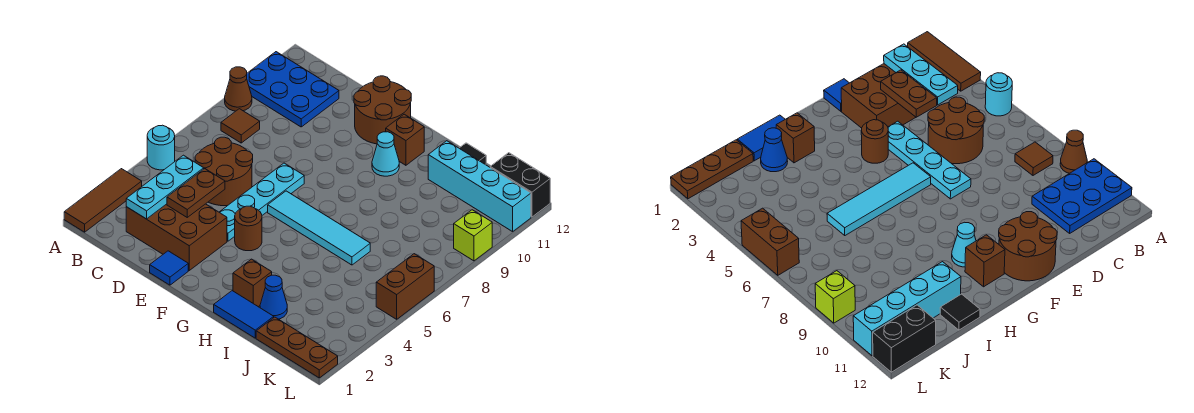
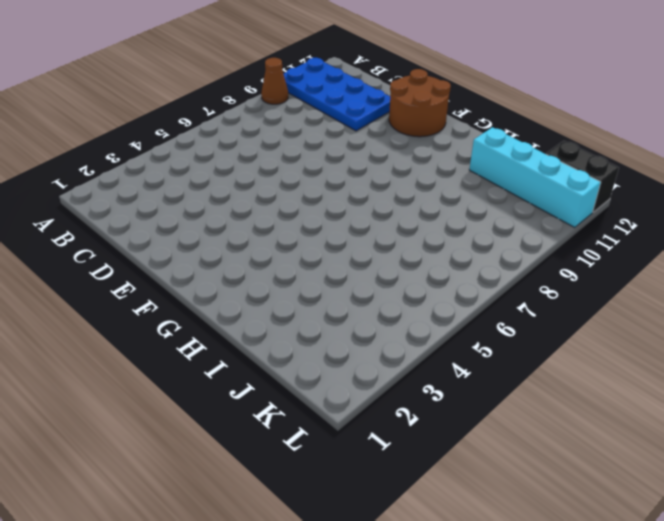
blue plate A10:D11 level 1 -> blue plate A10:C11 level 1
none -> brown tile A1:A3 level 1
none -> cyan round brick A5 level 1
none -> brown tile B8 level 1

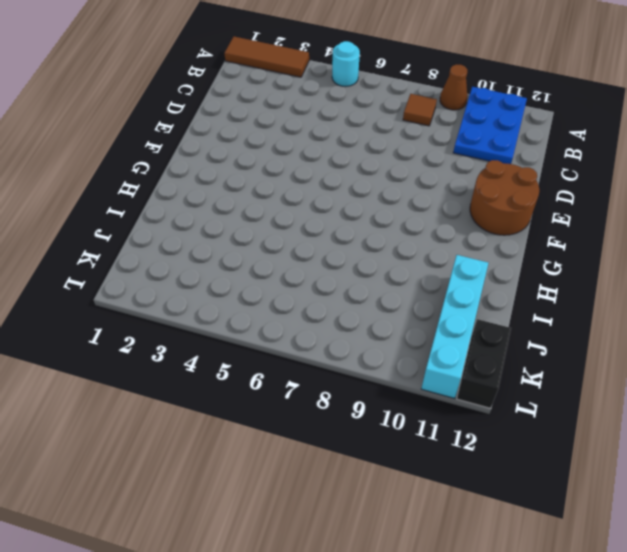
none -> brown brick C2:E3 level 1
none -> brown round brick C5:D6 level 1
none -> blue tile E1 level 1

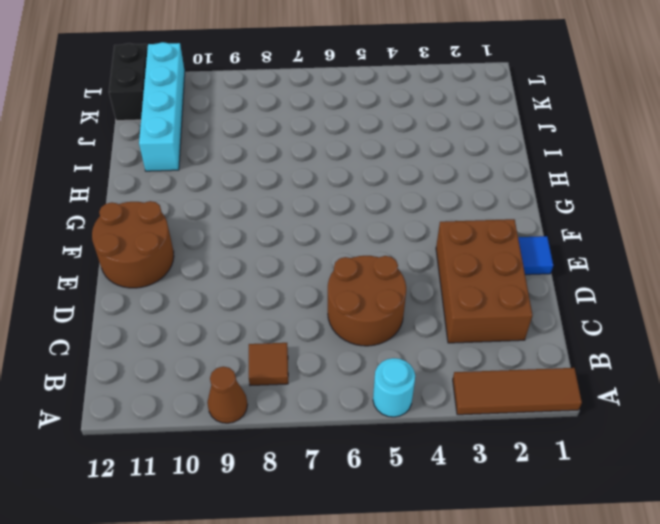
none -> blue plate A10:C11 level 1
none -> cyan plate E4:E7 level 1
none -> brown round brick F4 level 1

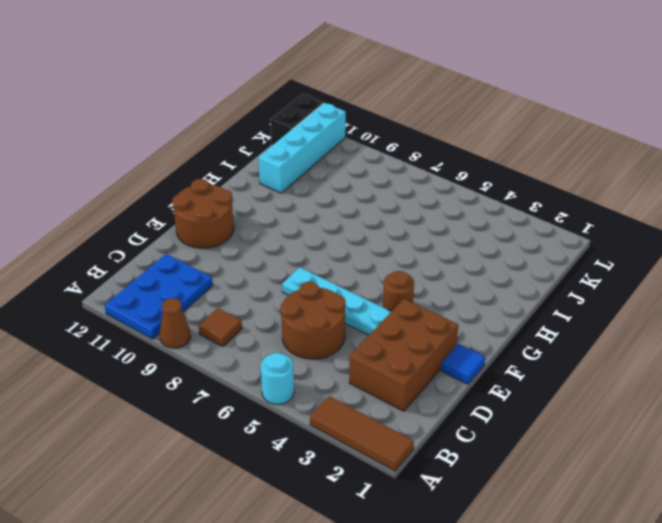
none -> cyan tile F6:I6 level 1
none -> cyan cone G10 level 1
none -> brown brick G11 level 1

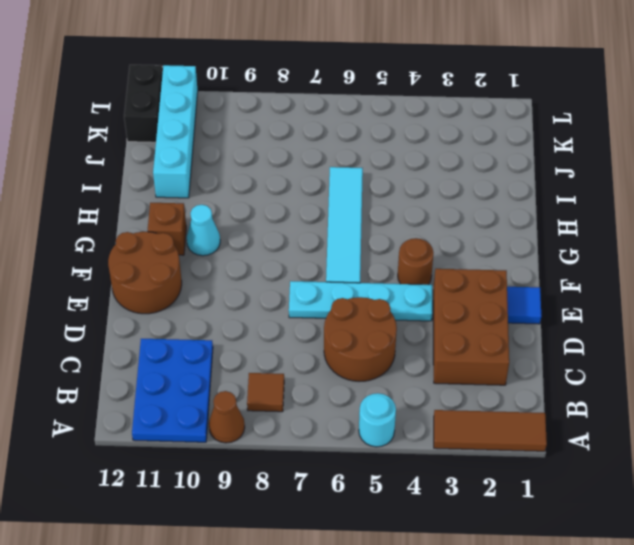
none -> blue tile H1:I1 level 1
none -> brown brick H2 level 1
none -> blue cone I2 level 1

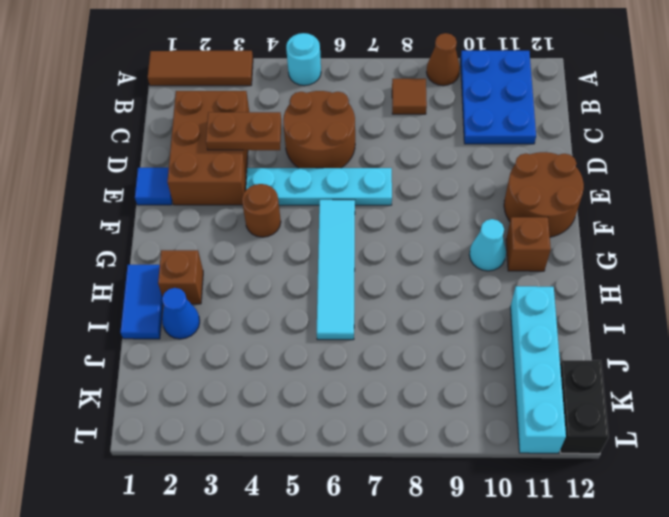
none -> black tile I12 level 1
none -> brown plate J1:L1 level 1
none -> brown brick L5:L6 level 1

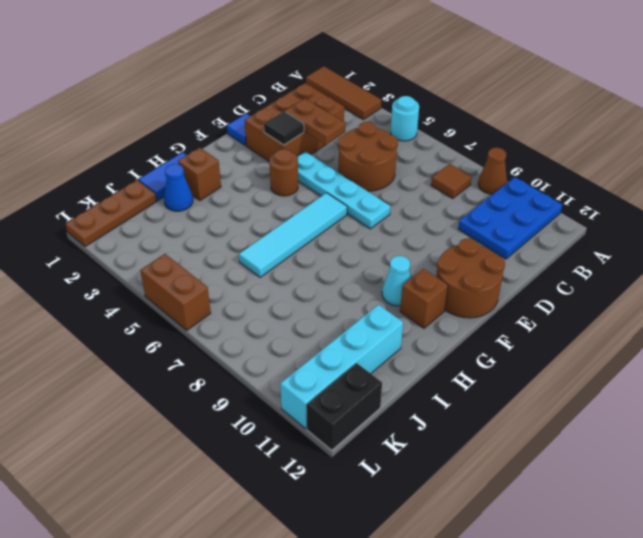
black tile E3 level 2 -> black tile I12 level 1
none -> lime brick L9 level 1
none -> cyan plate C2:C4 level 2

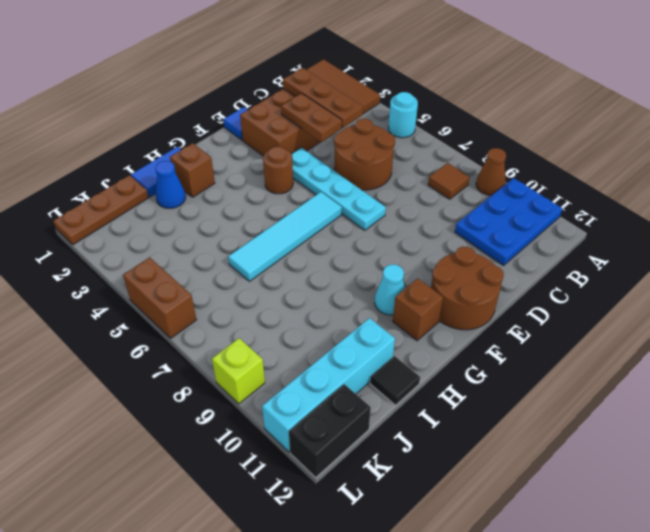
brown plate C2:C4 level 2 -> cyan plate C2:C4 level 2

